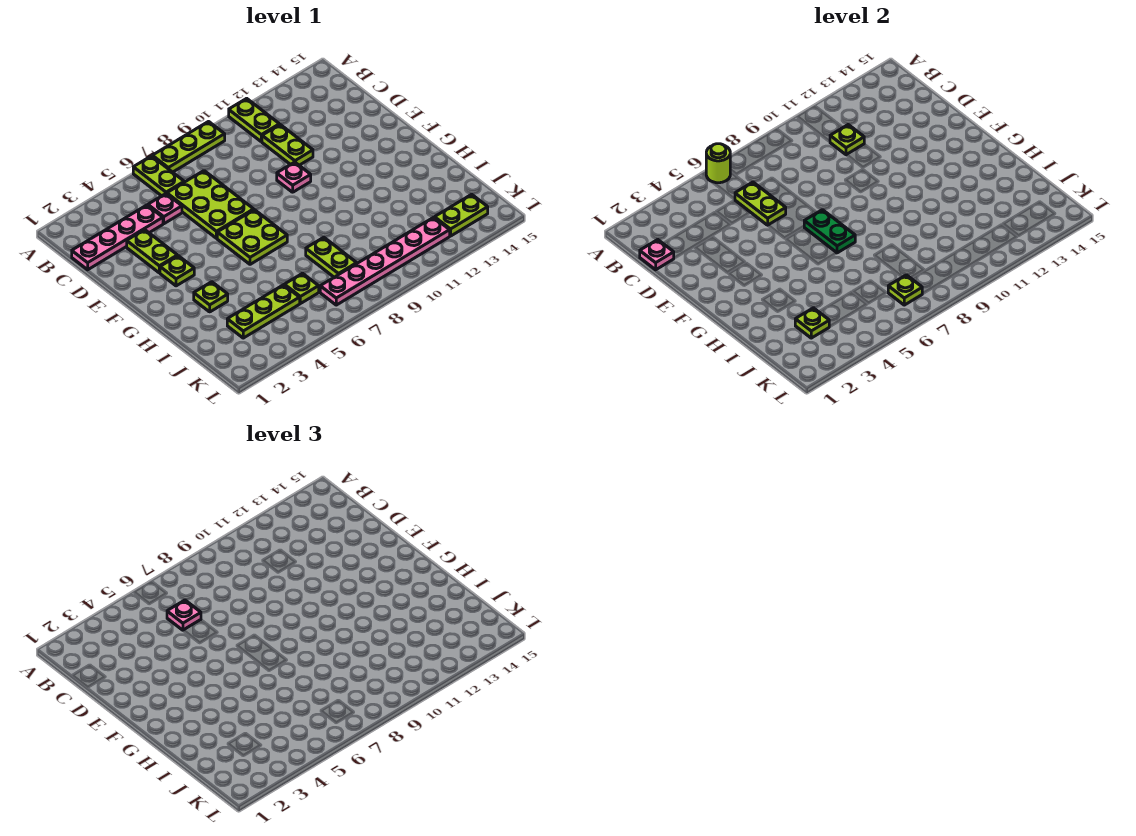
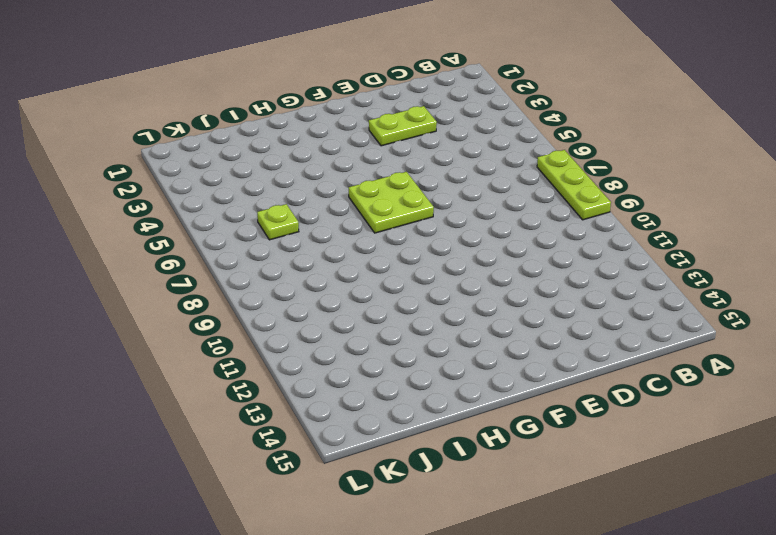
none -> lime plate A6:B6 level 1
none -> lime plate A11:B11 level 1
none -> pink plate C1:C4 level 1

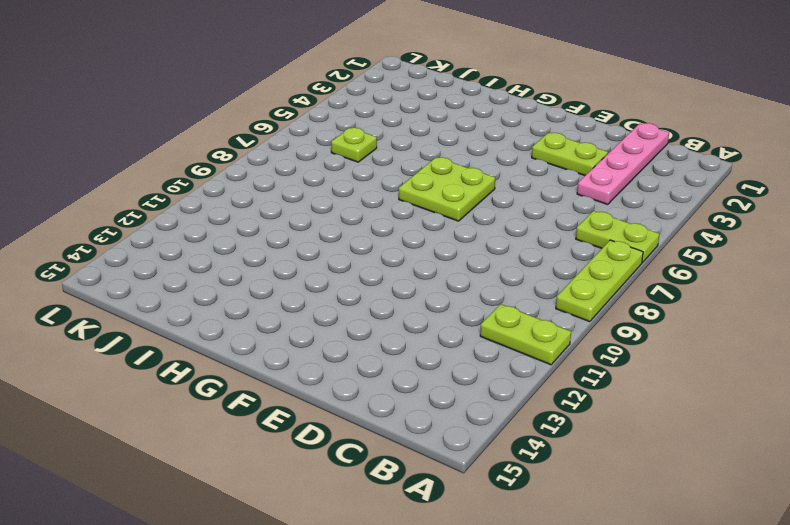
none -> pink plate C5 level 1
none -> lime plate C6:E7 level 1
none -> lime plate C11:D11 level 1

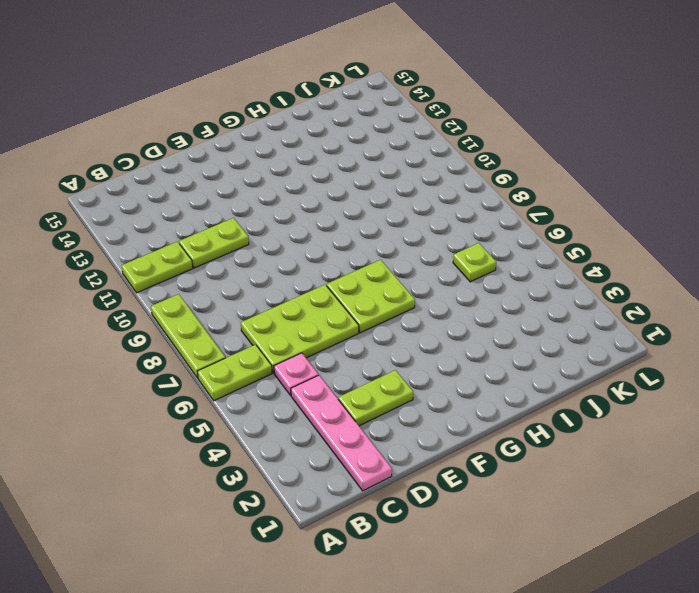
none -> pink plate E10 level 1
none -> lime plate F3 level 1
none -> lime plate H3 level 1

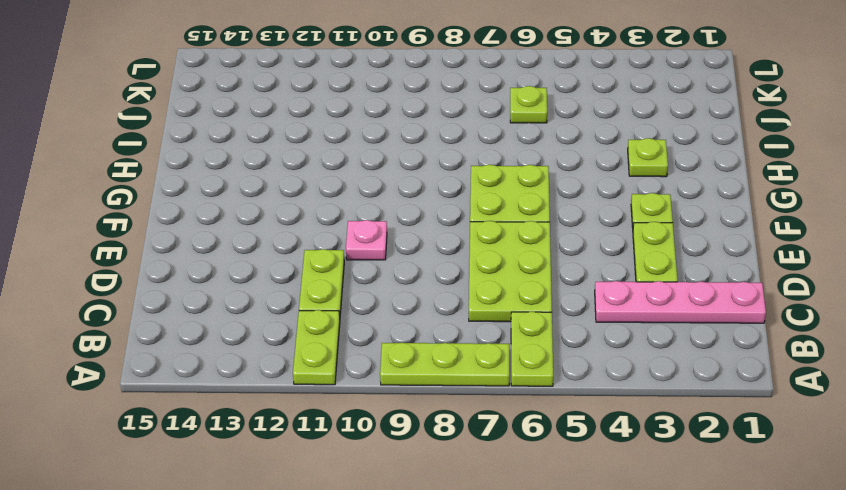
none -> pink plate C5 level 1
none -> lime plate I8:J8 level 1
none -> lime plate J3:J5 level 1

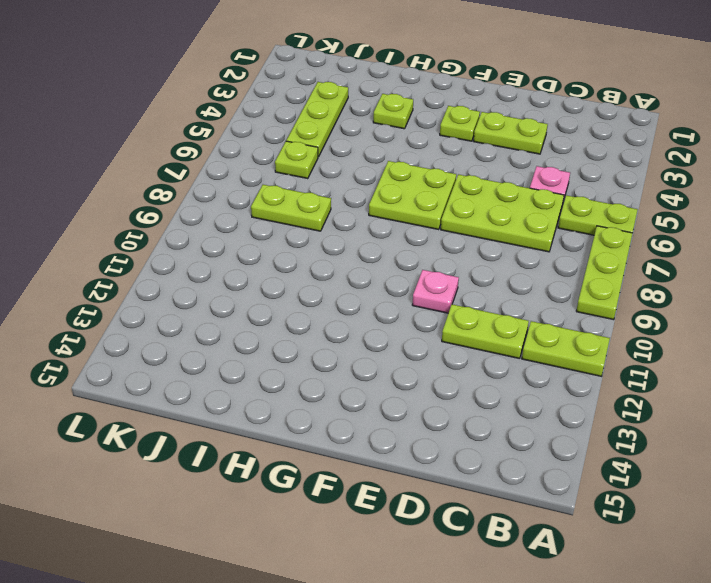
none -> pink plate C1:C4 level 1
none -> pink plate K7:K12 level 1
none -> lime plate K13:K14 level 1

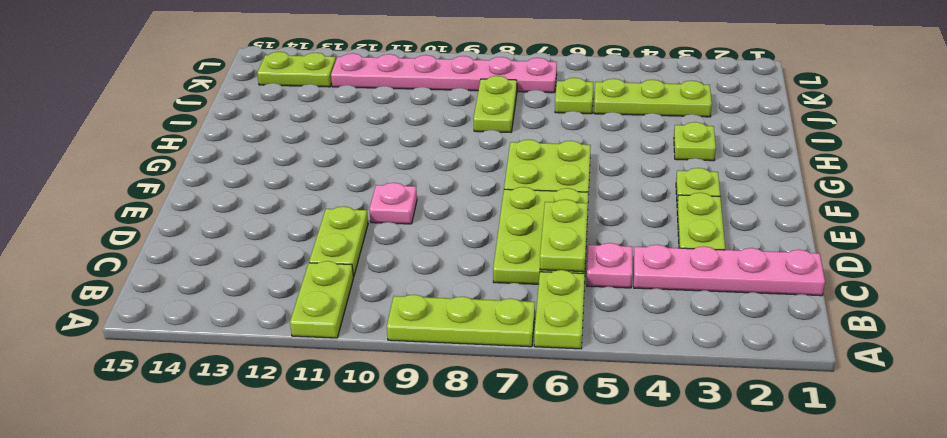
none -> lime round brick A6 level 2
none -> pink plate C1 level 2
none -> lime plate C11 level 2

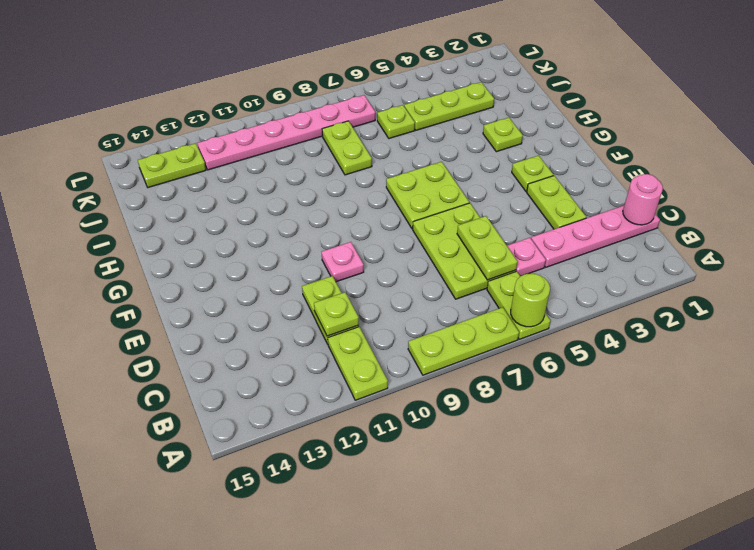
pink round brick C1 level 2 -> pink plate C1 level 2
none -> green plate F7:G7 level 2
none -> lime plate J3 level 2
none -> lime plate K7 level 2

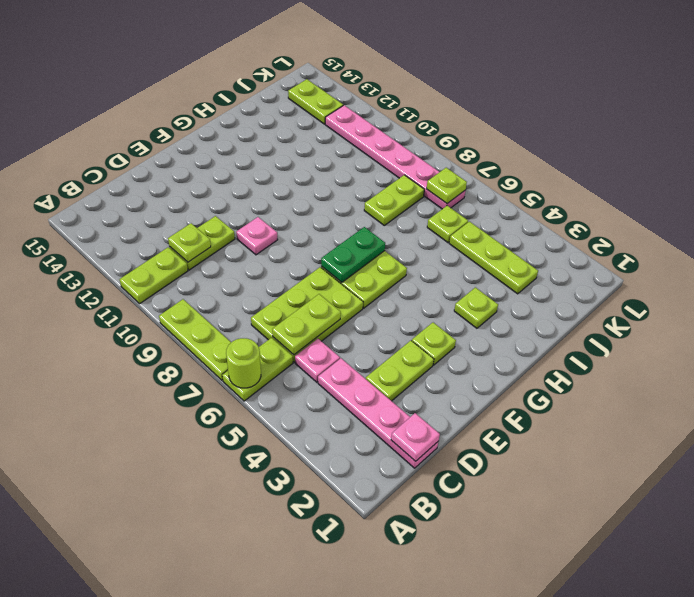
none -> lime plate J3 level 2
none -> pink plate C6 level 3

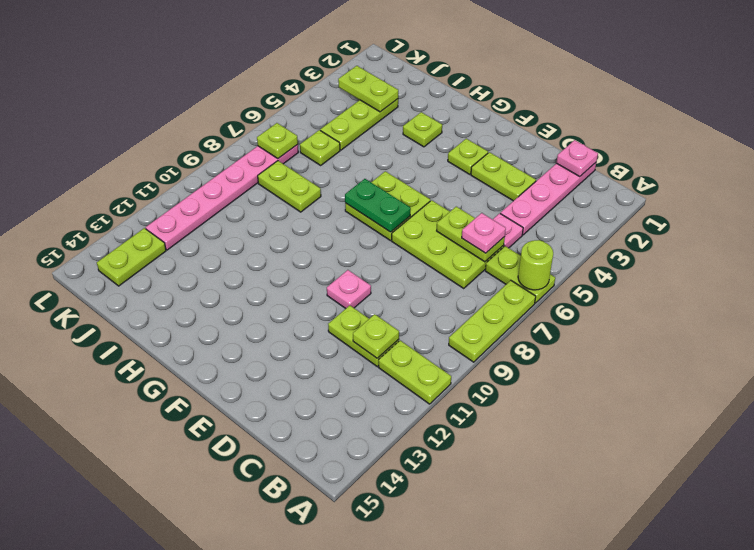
lime plate J3:K3 level 2 -> lime plate J3 level 2

